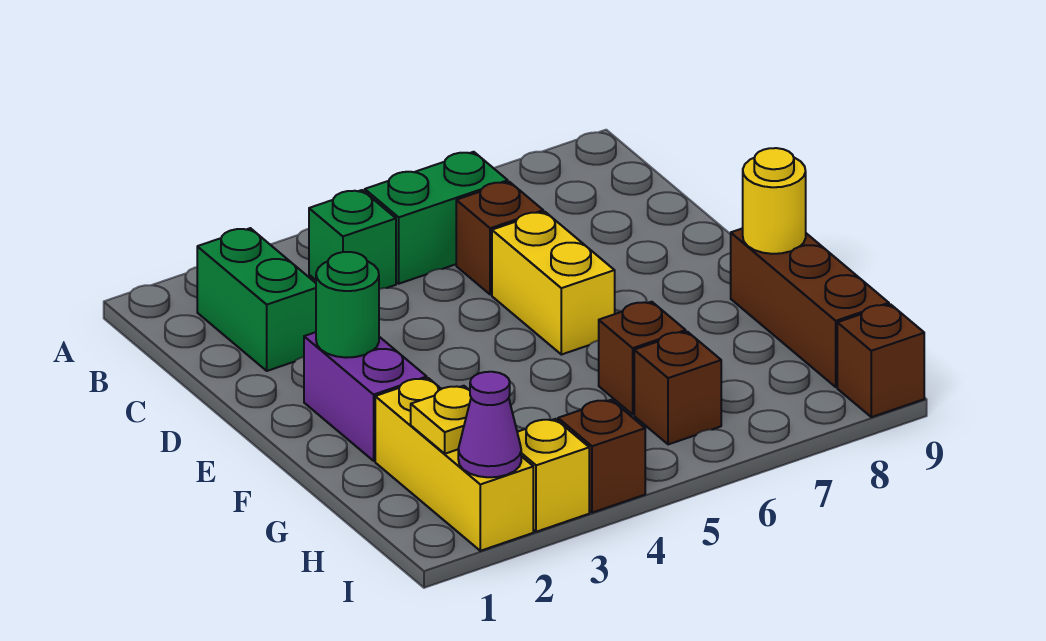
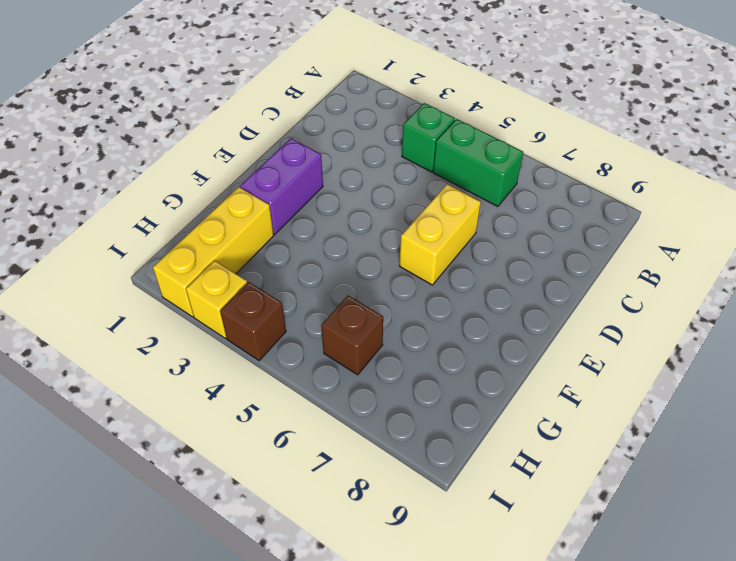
none -> green brick B2:C2 level 1
none -> brown brick C6 level 1
none -> brown brick F9:H9 level 1

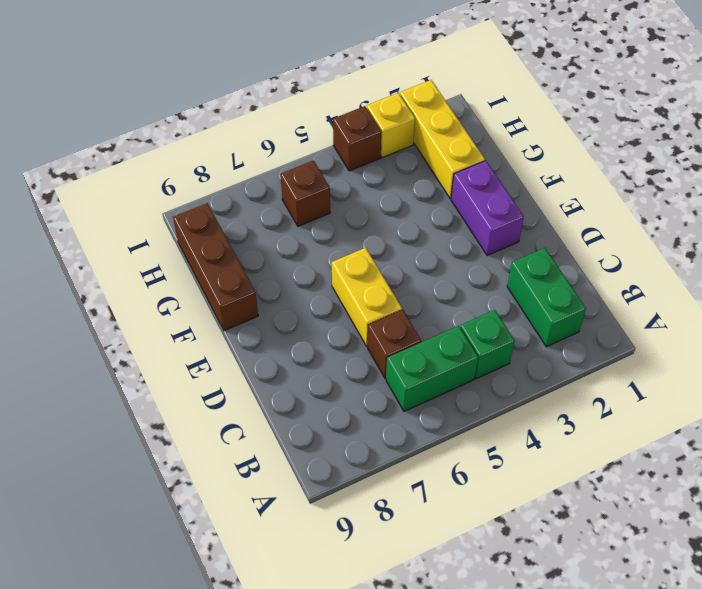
none -> brown brick G6 level 1
none -> brown brick I9 level 1
none -> green round brick E2 level 2

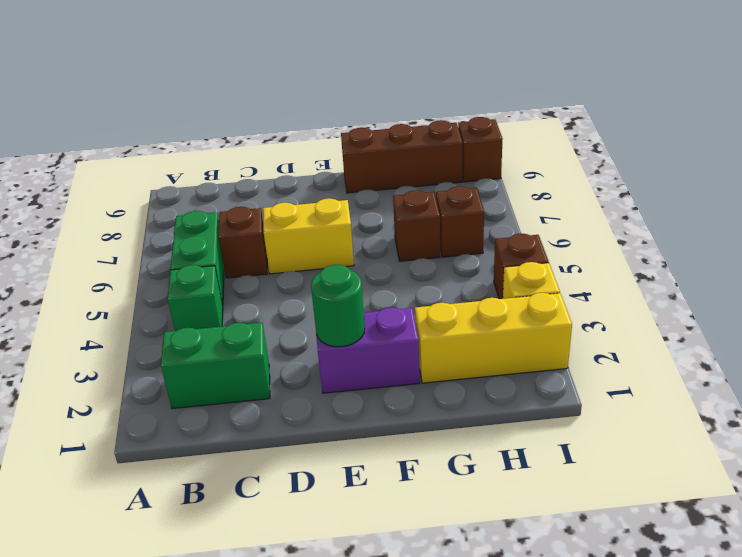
none -> yellow round brick F9 level 2
none -> yellow plate H2 level 2
none -> purple cone I2 level 2

